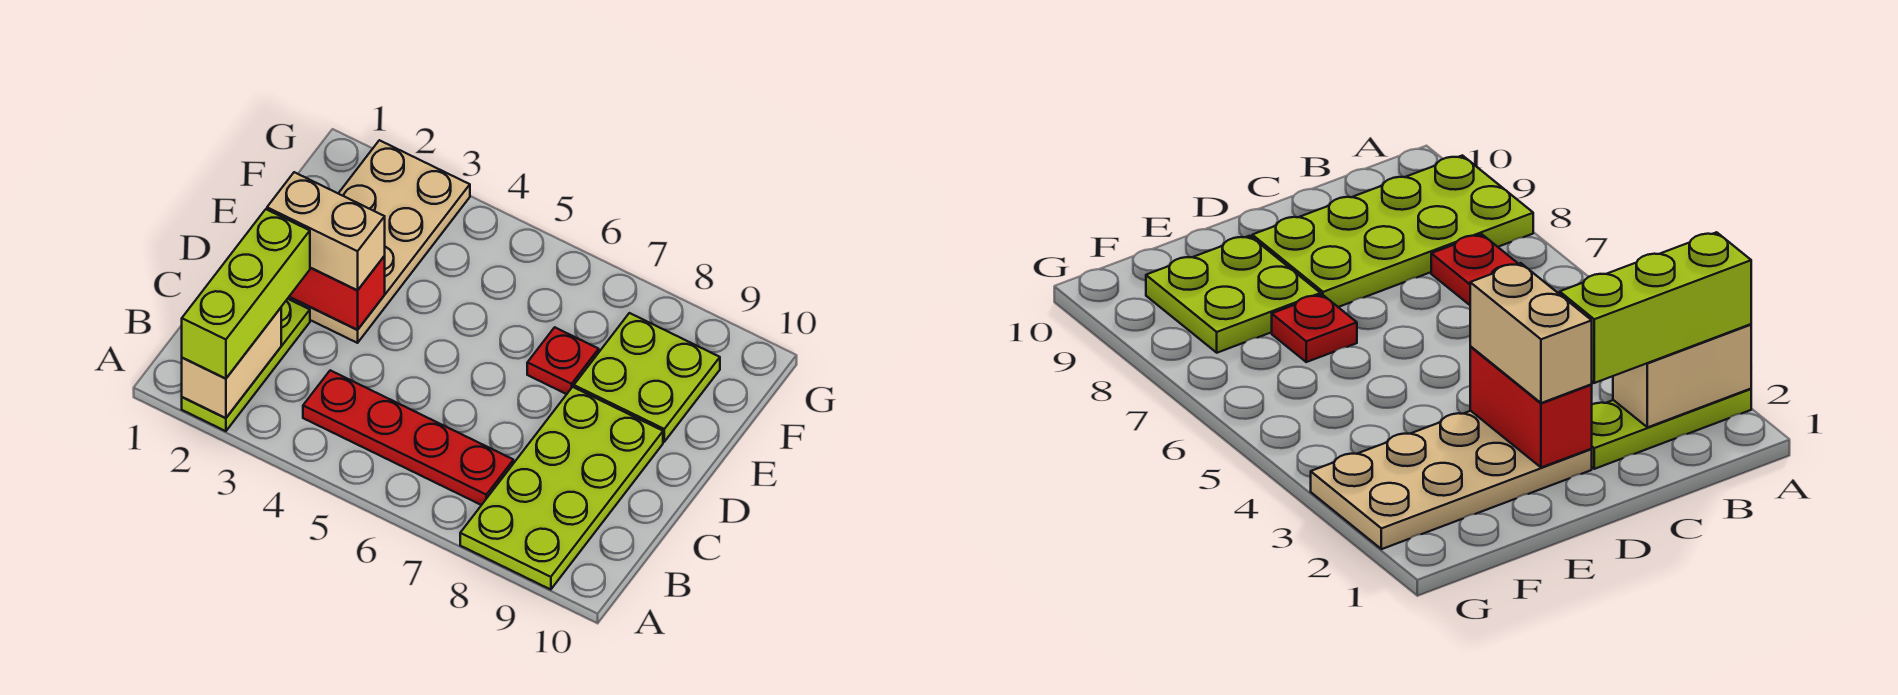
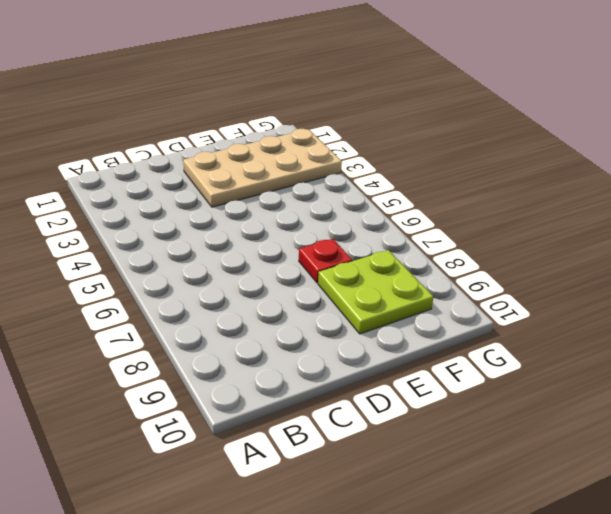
none -> lime plate A2:C2 level 1
none -> lime plate A8:D9 level 1

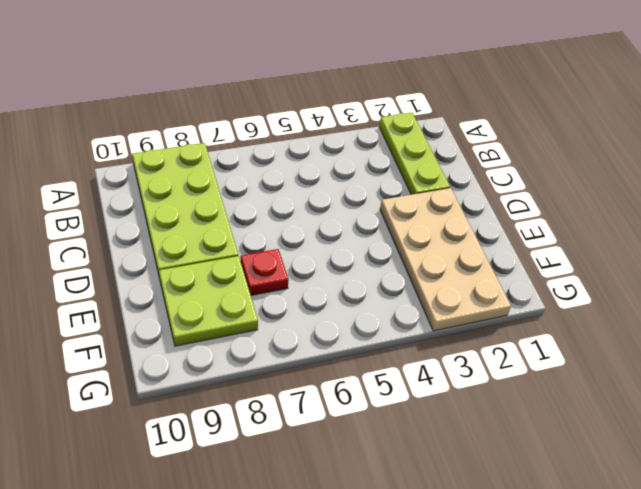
none -> red plate B4:B7 level 1
none -> tan brick A2:B2 level 2

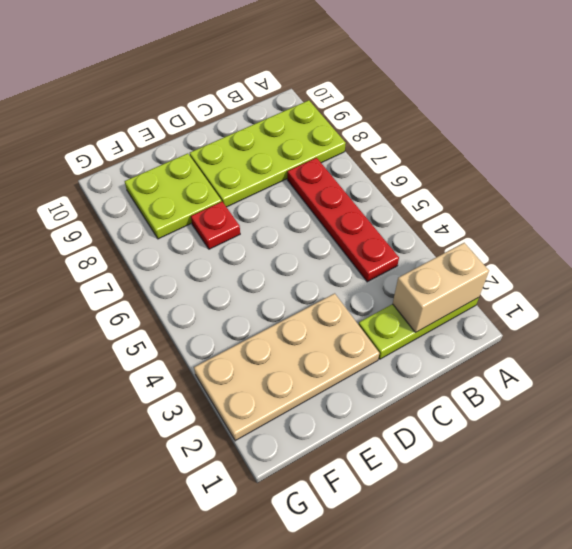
none -> red brick D2:D3 level 2
none -> lime brick A2:C2 level 3

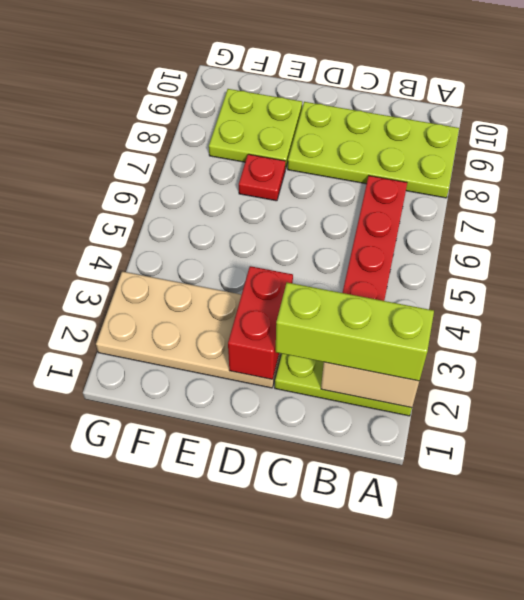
none -> tan brick D2:D3 level 3

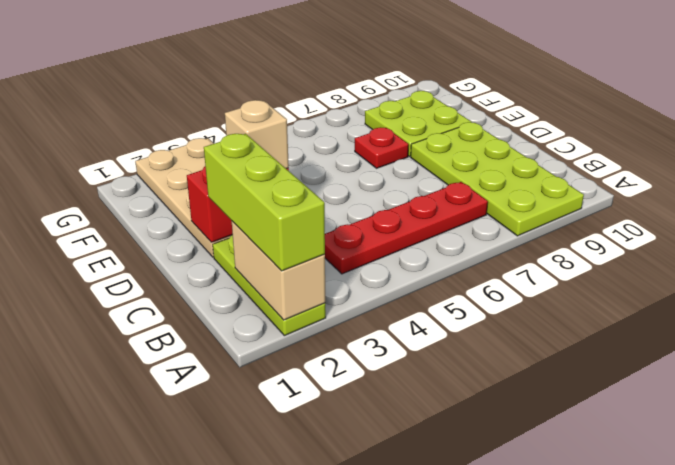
tan brick D3 level 3 -> tan brick D2:D3 level 3

